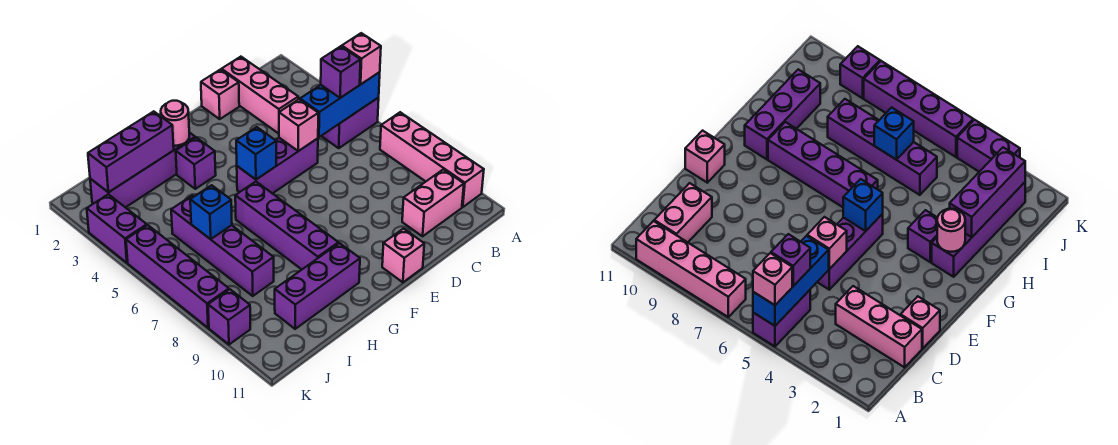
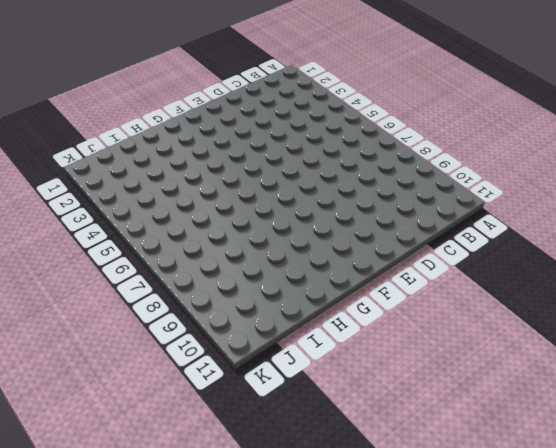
none -> purple brick A5:B5 level 1
none -> pink brick A7:A10 level 1
none -> pink brick B10:C10 level 1

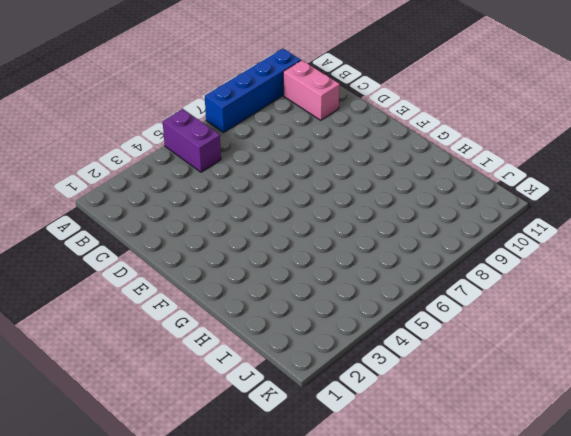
blue brick A7:A10 level 1 -> pink brick A7:A10 level 1
none -> pink brick C1:C3 level 1
none -> pink brick D1 level 1
none -> purple brick D5:F5 level 1

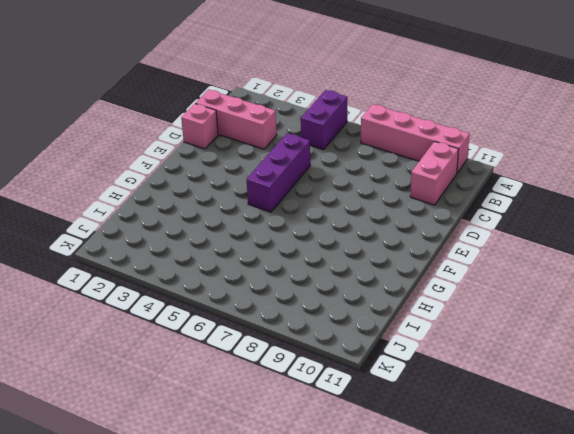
none -> pink brick E11 level 1
none -> purple brick G2:J2 level 1
none -> purple brick G3 level 1

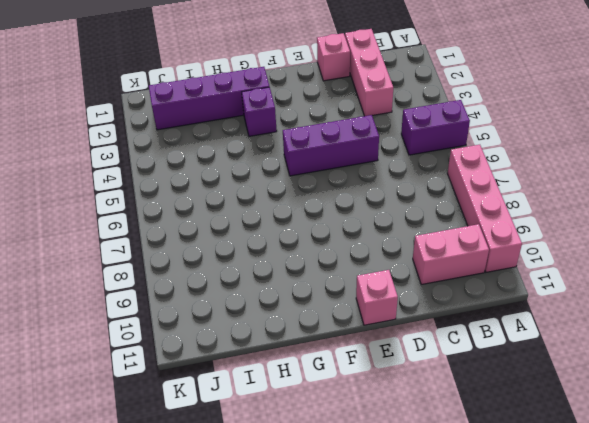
none -> purple brick G6:G9 level 1
none -> purple brick G10:I10 level 1
none -> purple brick I5:I8 level 1

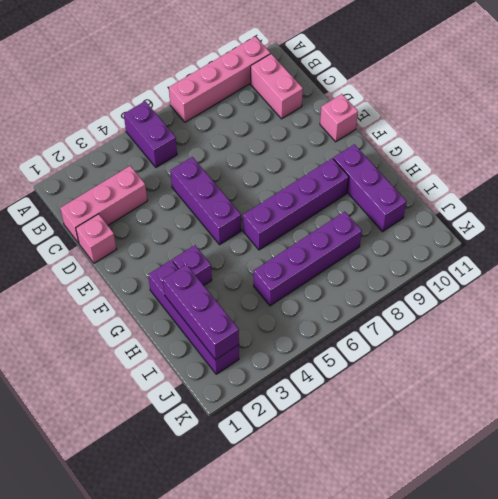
none -> purple brick K3:K4 level 1
none -> purple brick K5:K8 level 1
none -> purple brick K9 level 1

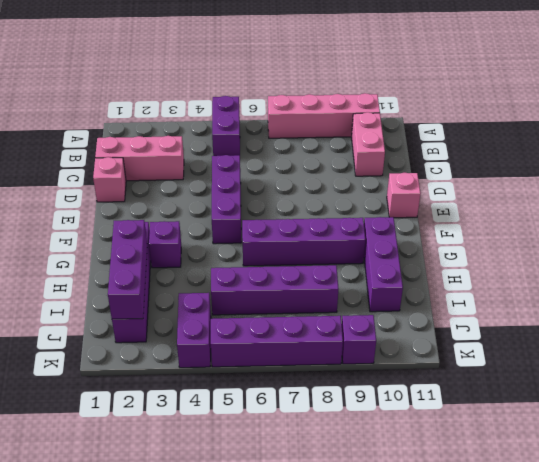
purple brick J4:K4 level 1 -> purple brick K3:K4 level 1
none -> blue brick A5:C5 level 2
none -> pink brick D5 level 2
none -> blue brick F5 level 2

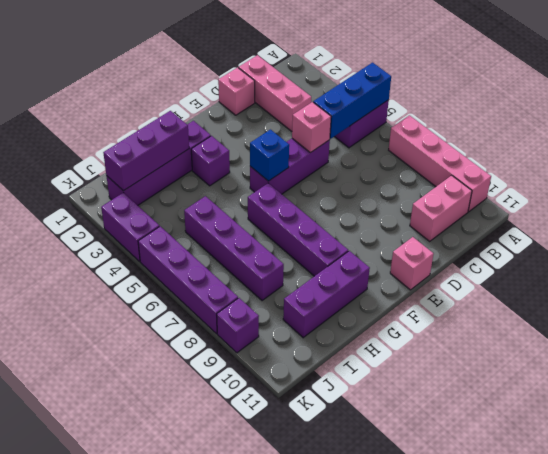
none -> pink round brick G2 level 2
none -> blue brick I6 level 2
none -> pink brick A5 level 3

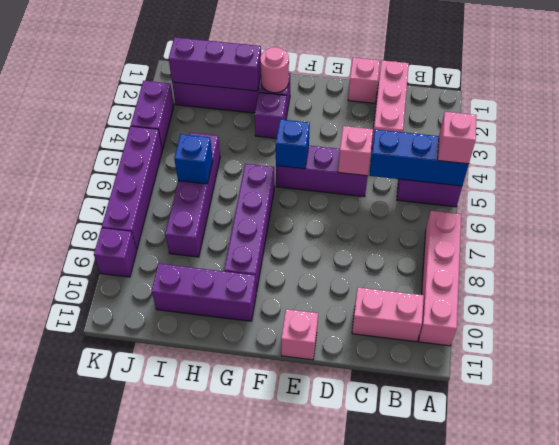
none -> purple brick B5 level 3

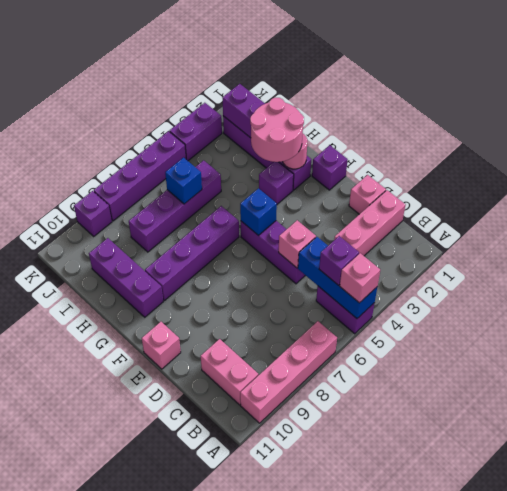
purple brick F1 level 1 -> none
pink round brick G2:H3 level 3 -> none

